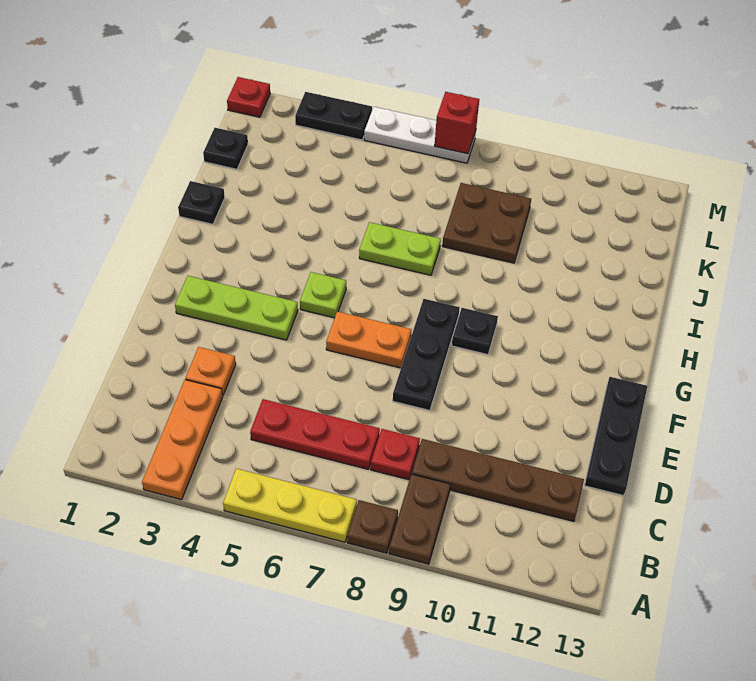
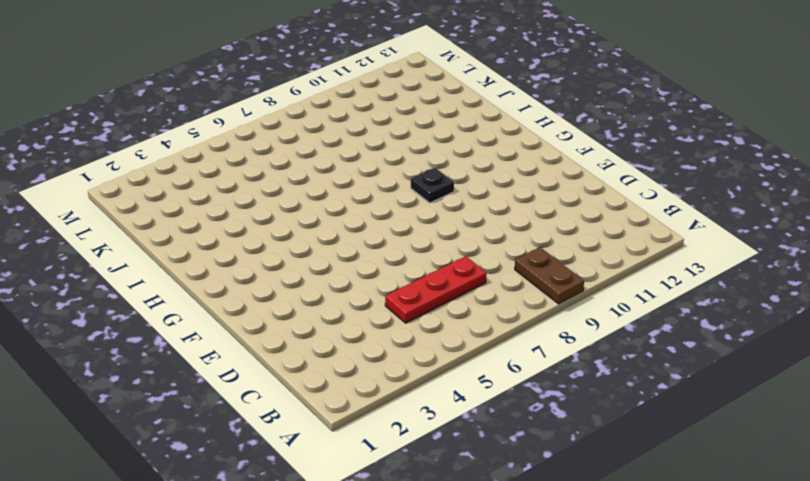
none -> orange plate A3:C3 level 1
none -> yellow plate A5:A7 level 1
none -> brown plate A8 level 1

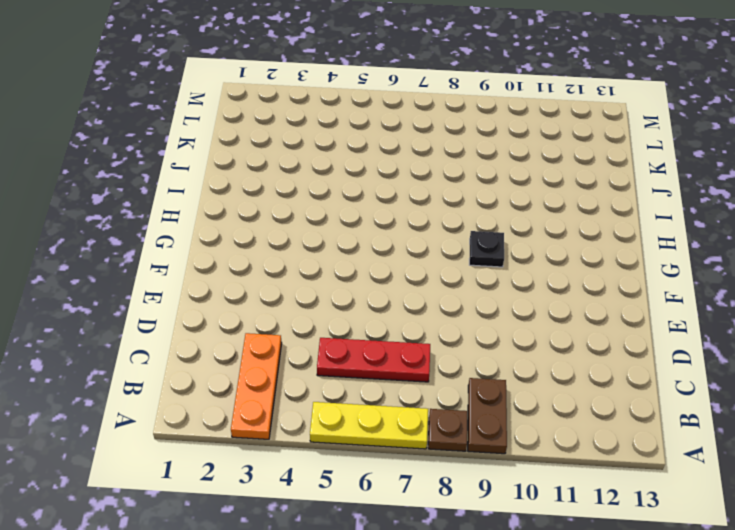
none -> red plate C8 level 1
none -> brown plate C9:C12 level 1
none -> orange plate D3 level 1

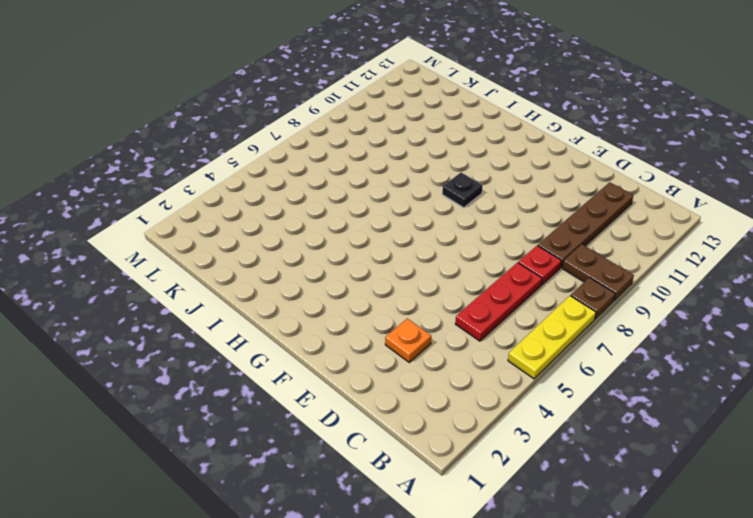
none -> orange plate A3:C3 level 1
none -> black plate D13:F13 level 1
none -> black plate E8:G8 level 1

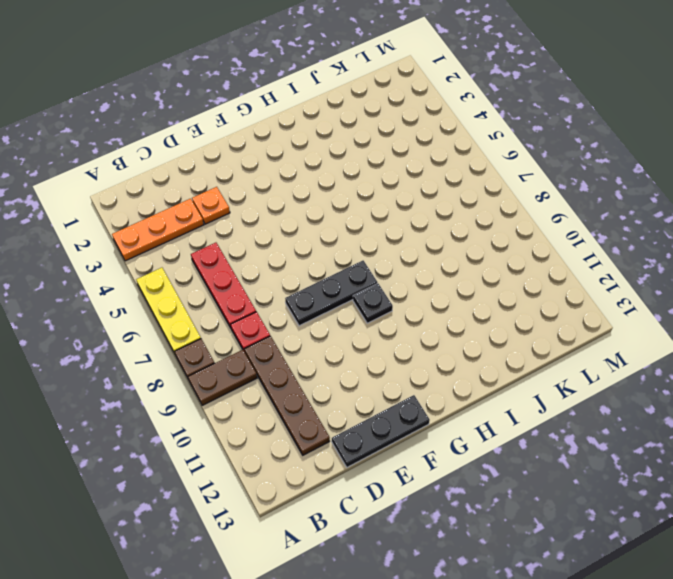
none -> lime plate F2:F4 level 1
none -> orange plate F6:F7 level 1
none -> lime plate G5 level 1

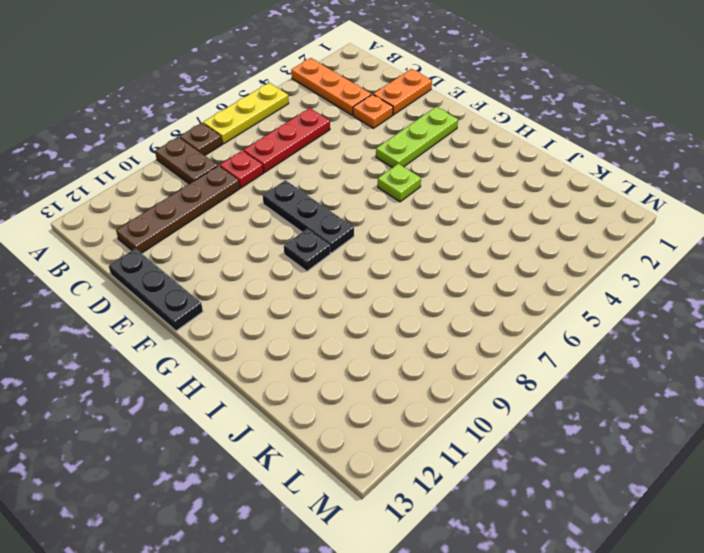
orange plate D1:D2 level 1 -> orange plate F6:F7 level 1
none -> black plate I1 level 1
none -> lime plate I6:I7 level 1
none -> brown plate J8:K9 level 1

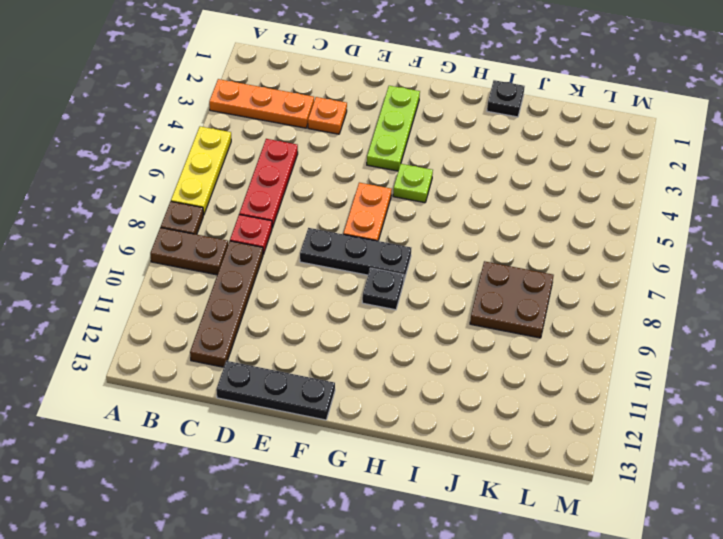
none -> lime plate I6:I7 level 1
none -> black plate K1 level 1
none -> red plate M1 level 1

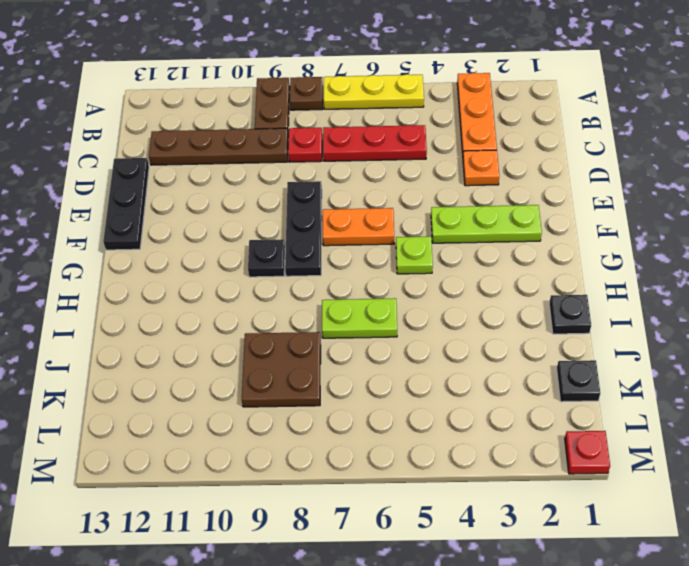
none -> black plate M3:M4 level 1
none -> white plate M5:M7 level 1
none -> red brick M7 level 2

